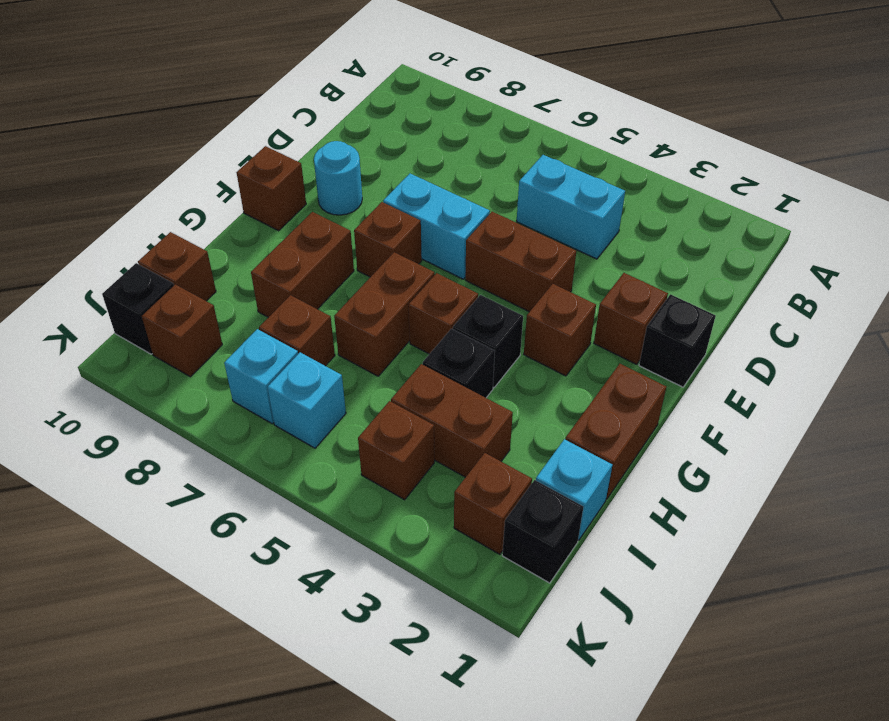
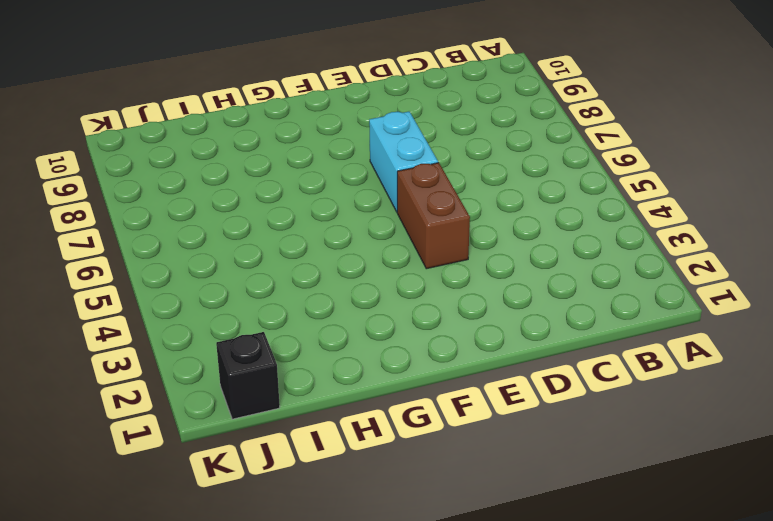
none -> cyan brick C4:C5 level 1
none -> black brick E1 level 1
none -> brown brick E2 level 1

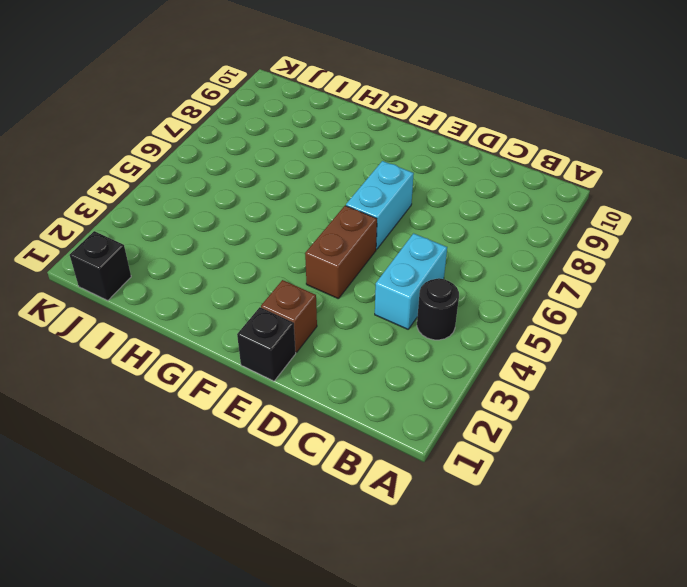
black round brick B4 level 1 -> none
none -> cyan round brick E9 level 1
none -> brown brick F3 level 1
none -> brown brick F7 level 1

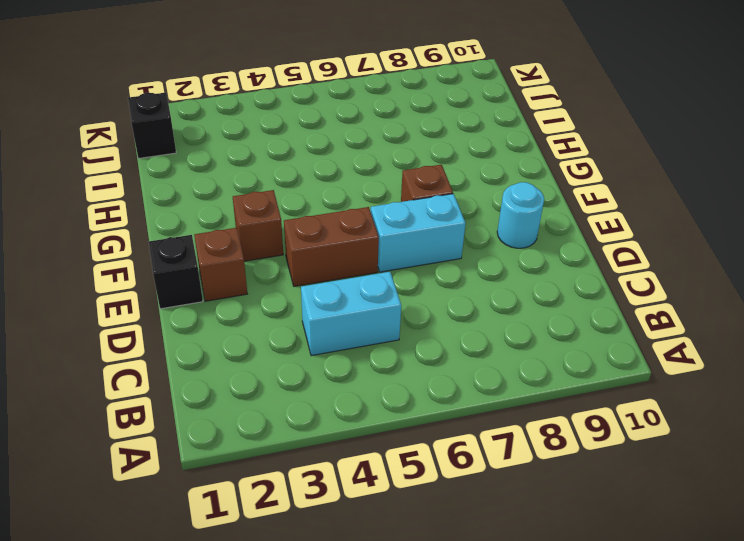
none -> brown brick F10 level 1
none -> brown brick G1:H1 level 1
none -> black brick G4 level 1

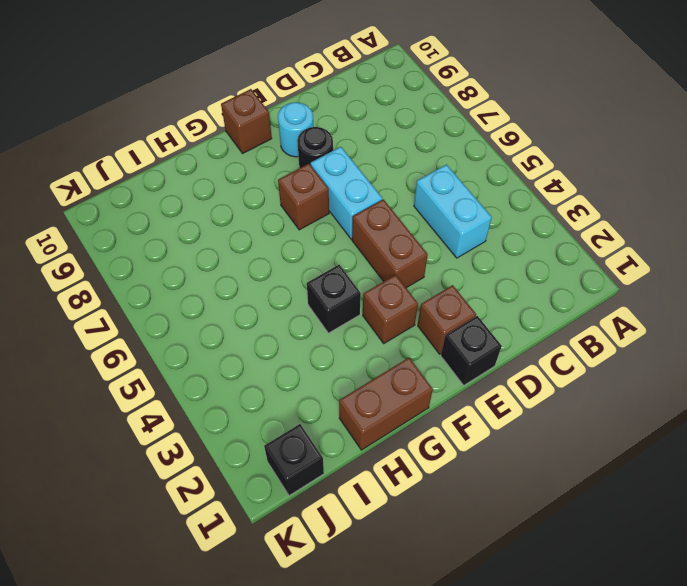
black round brick E8 level 1 -> none
none -> brown brick G5 level 1
none -> brown brick G6:H6 level 1
none -> brown brick G8:H8 level 1

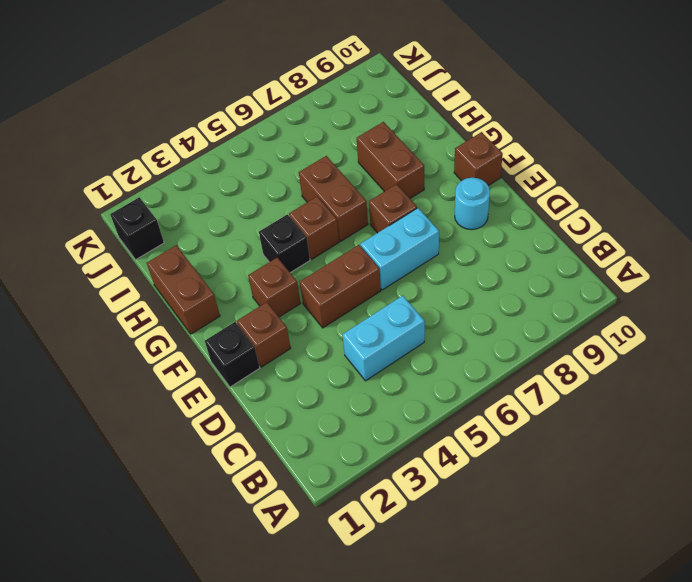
none -> black brick H4 level 1
none -> cyan brick I1 level 1
none -> brown brick I3:I4 level 1

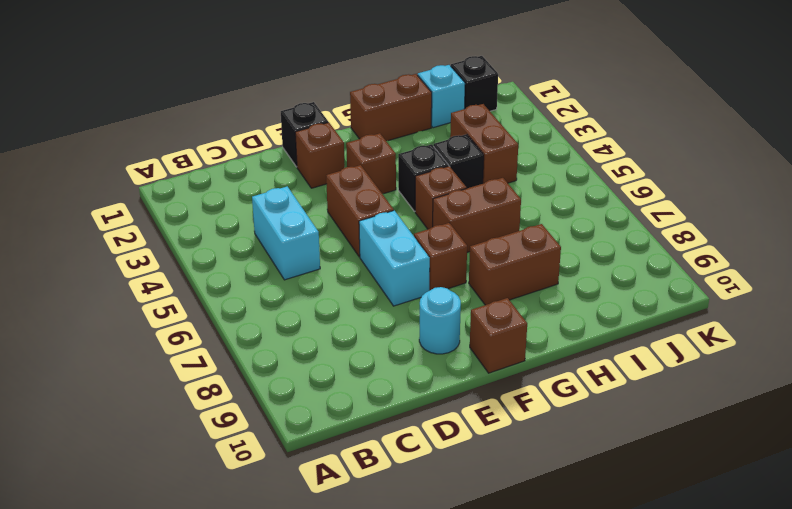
none -> brown brick I7 level 1
none -> brown brick I10 level 1
none -> brown brick J2 level 1

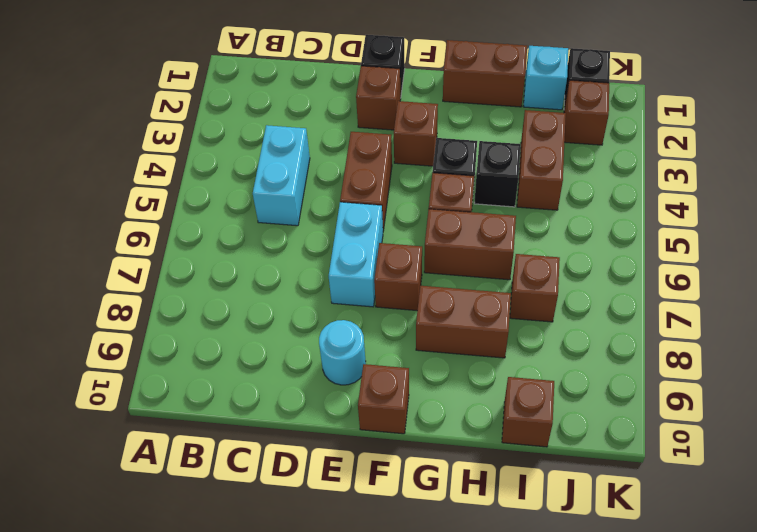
none -> brown brick J4 level 1
none -> cyan brick J6 level 1
none -> cyan brick J7 level 1

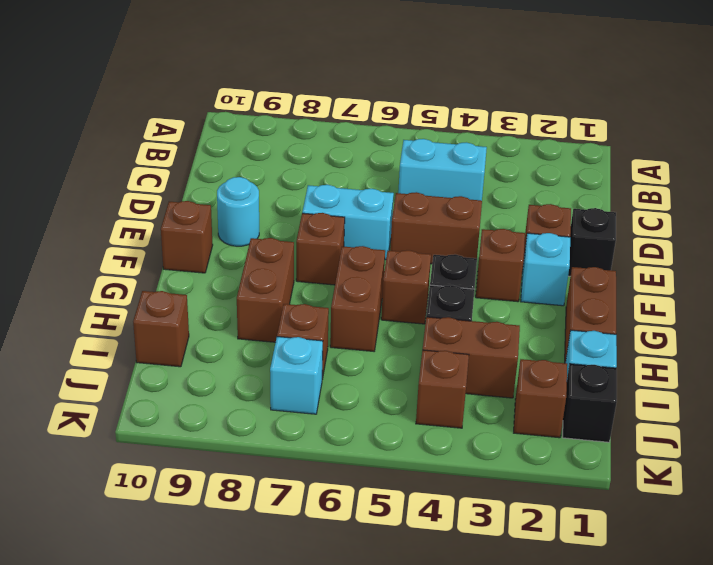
cyan brick F2 level 1 -> cyan brick J6 level 1
none -> brown brick J9 level 1
none -> black brick J10 level 1

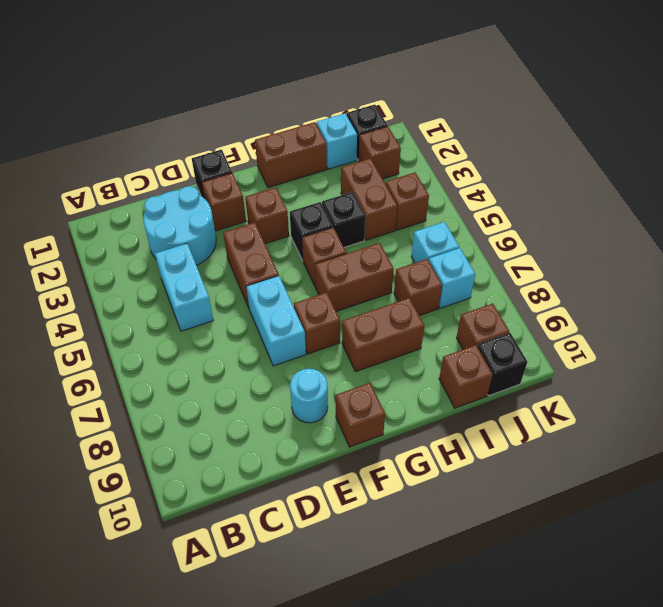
cyan round brick C2:D3 level 1 -> none

